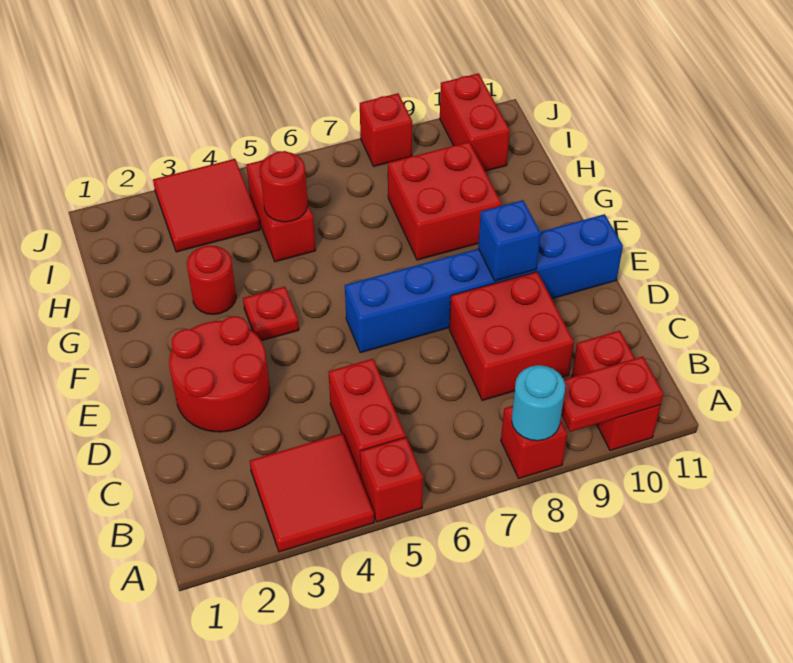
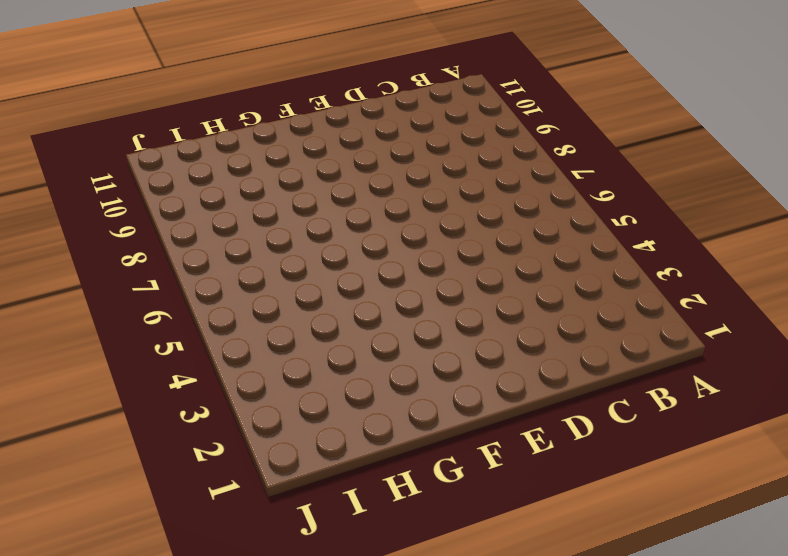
none -> red tile A3:B4 level 1
none -> red brick A5 level 1
none -> red brick A8 level 1

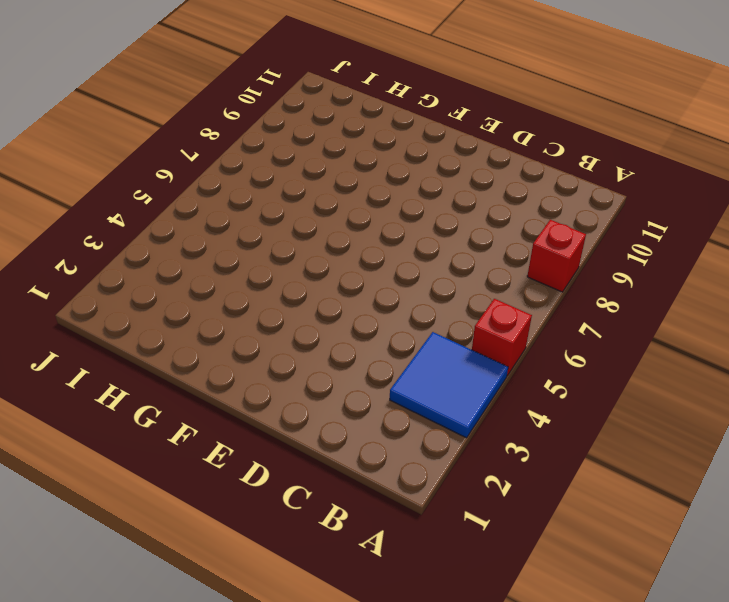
blue tile A3:B4 level 1 -> red tile A3:B4 level 1
none -> red brick A10:B10 level 1
none -> red brick B5:C5 level 1
none -> red brick C8:D9 level 1

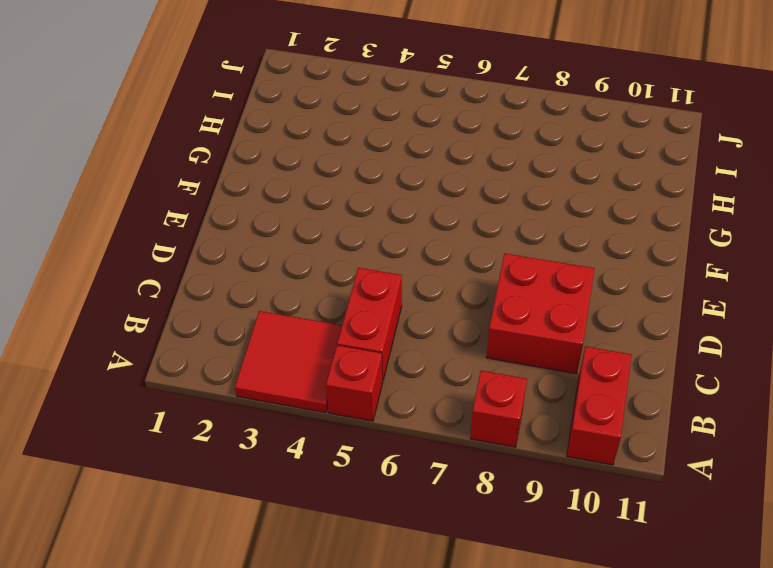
none -> red round brick D2:E3 level 1
none -> blue brick E6:E11 level 1
none -> red plate F4 level 1

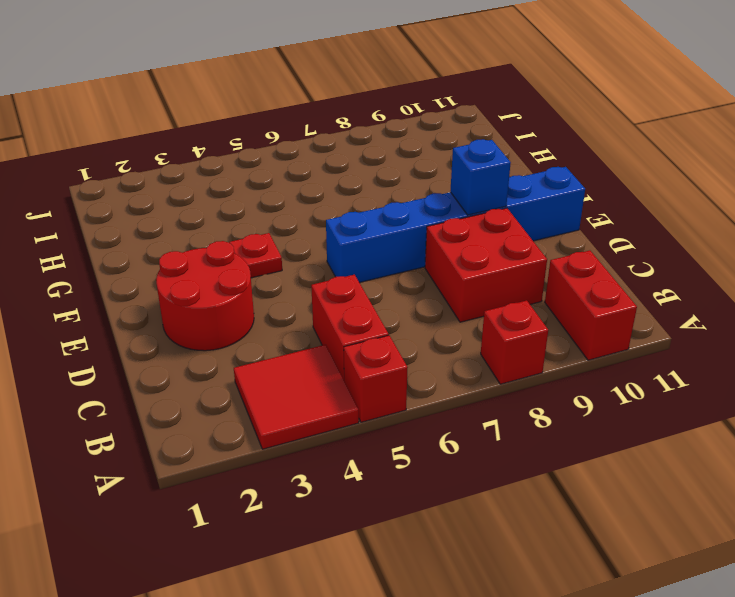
none -> red round brick G3 level 1
none -> red brick G8:H9 level 1
none -> red brick H5:I5 level 1

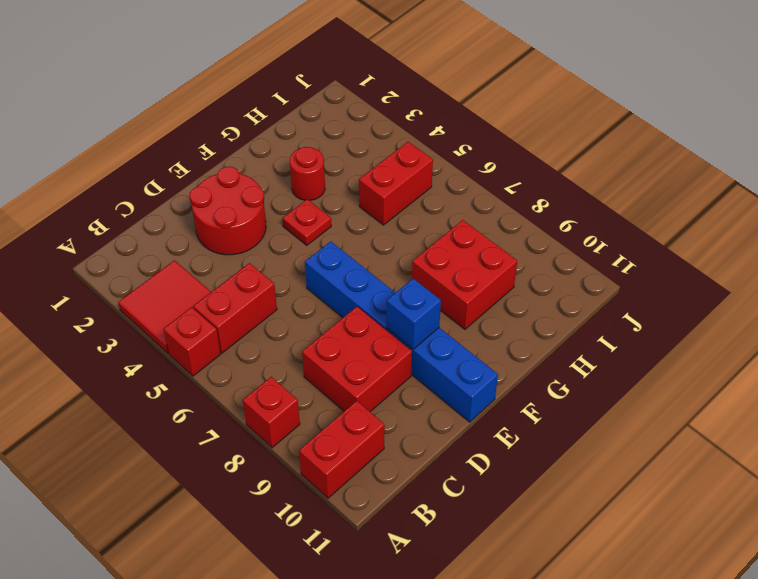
none -> red tile I3:J4 level 1
none -> red brick I10:J10 level 1
none -> red brick J8 level 1

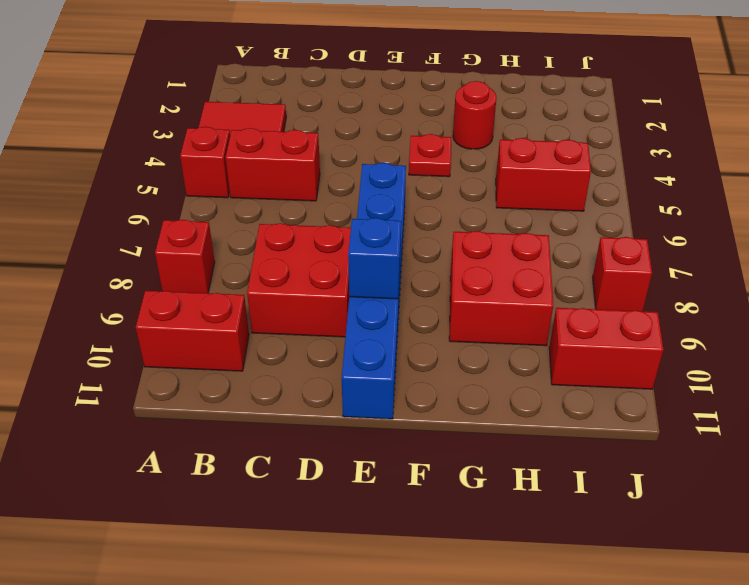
none -> red round brick D2:E3 level 1
none -> red tile I3:J4 level 1
none -> cyan round brick A8 level 2

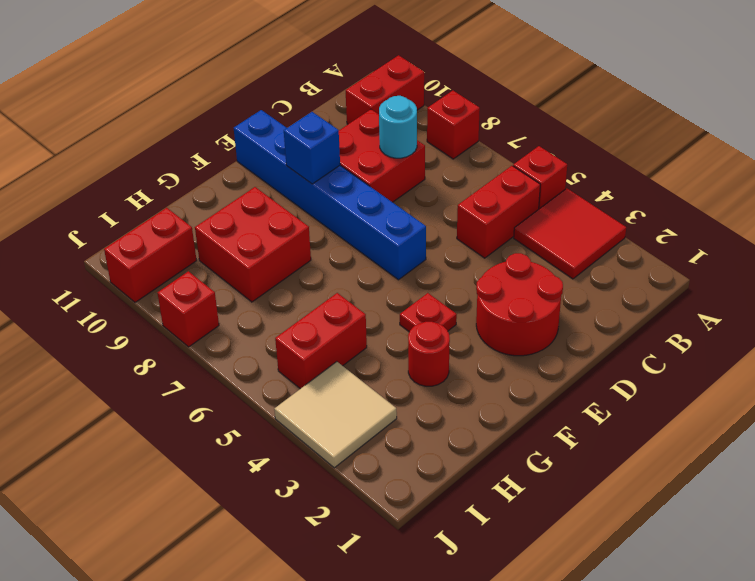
cyan round brick C8 level 2 -> cyan round brick A8 level 2
tan tile I3:J4 level 1 -> red tile I3:J4 level 1
none -> red plate A9:A10 level 2
none -> red round brick H5 level 2

